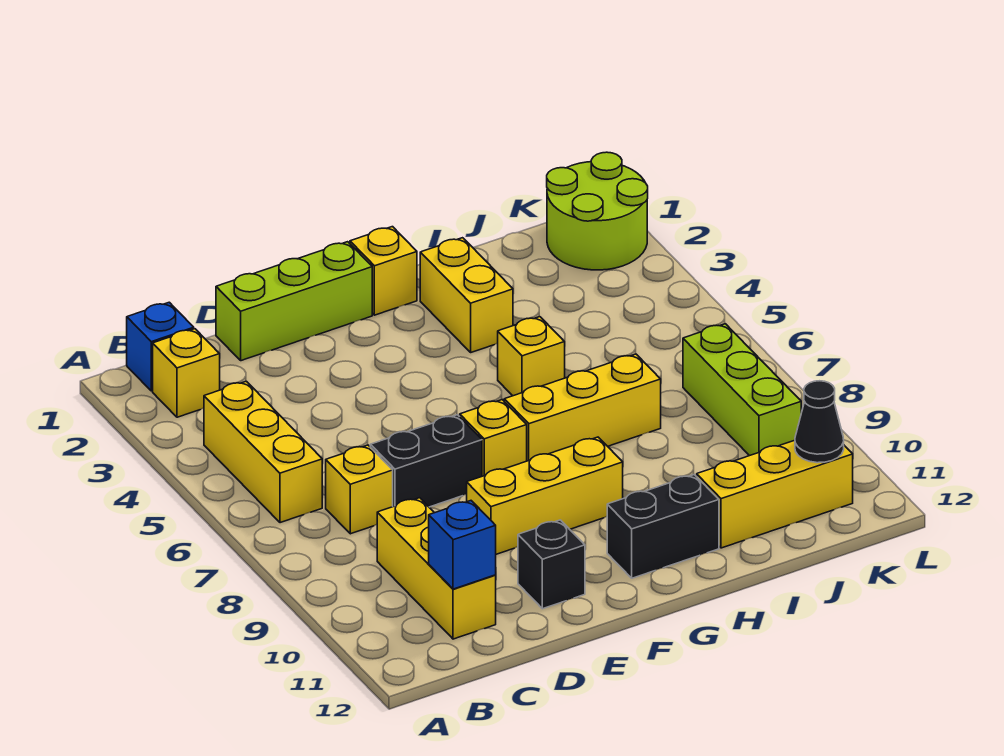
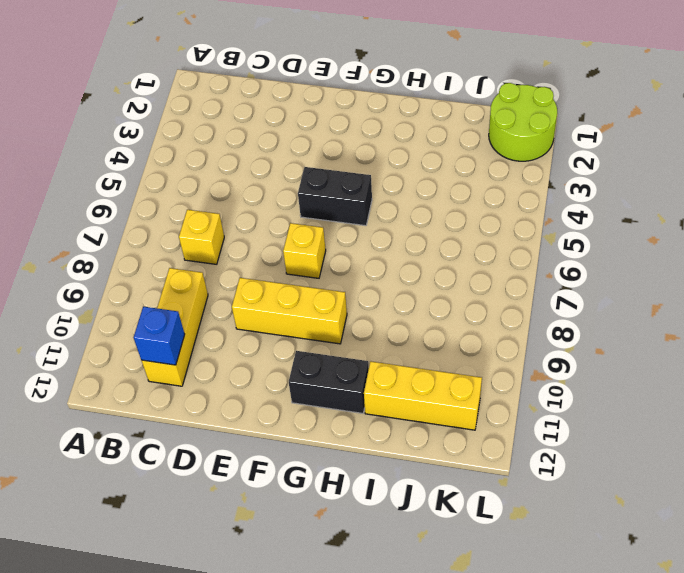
black brick F5:G5 level 1 -> black brick D7:E7 level 1
none -> blue brick B1 level 1
none -> yellow brick B2 level 1
none -> yellow brick B4:B6 level 1

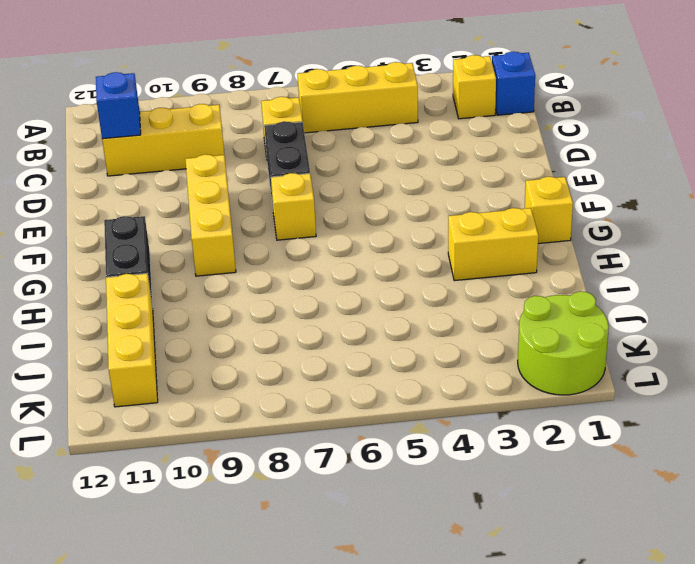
none -> lime brick D1:F1 level 1
none -> black brick E11 level 1
none -> yellow brick G7:I7 level 1

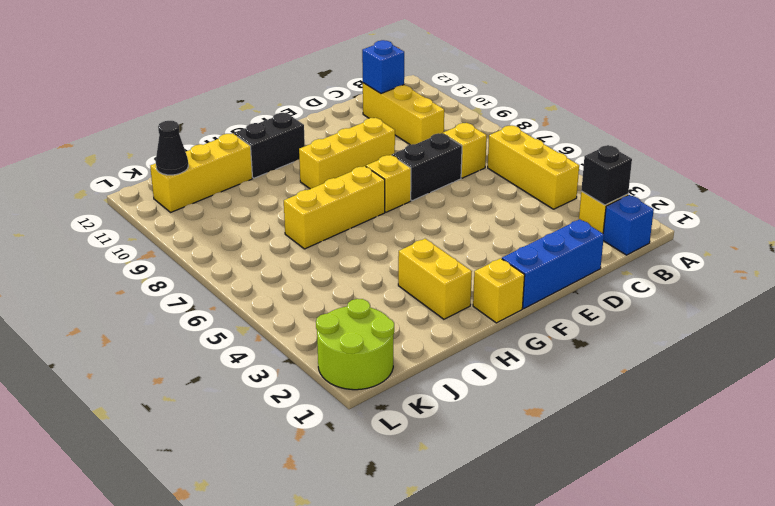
black brick B2 level 2 -> black brick E11 level 1
blue brick D1:F1 level 1 -> lime brick D1:F1 level 1
none -> yellow brick H5 level 1
none -> lime brick K7:K9 level 1

